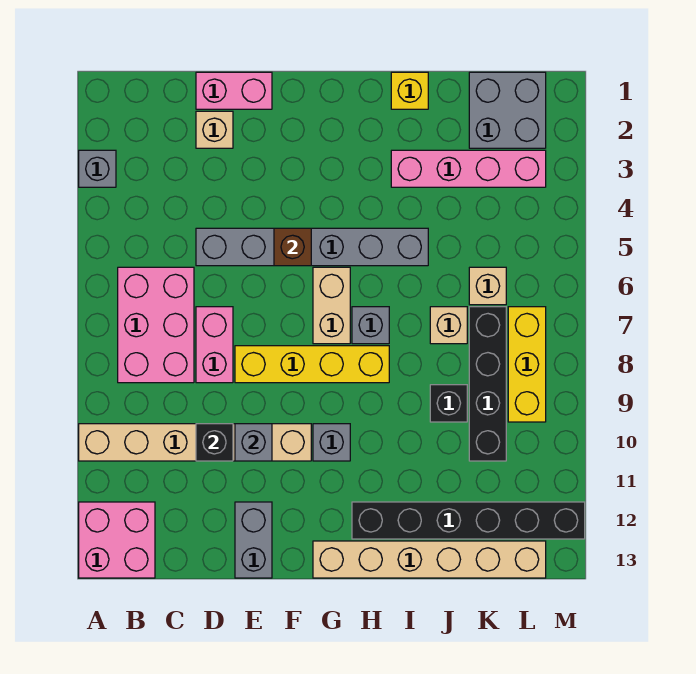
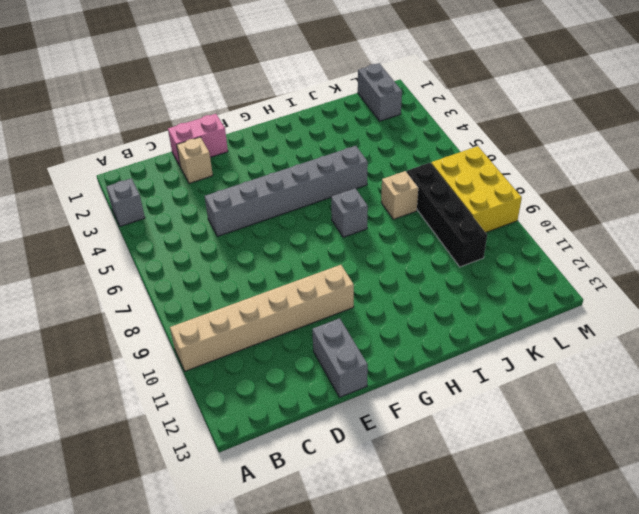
grey brick L1:L2 level 1 -> grey brick K1:L2 level 1
yellow brick L7:M9 level 1 -> yellow brick L7:L9 level 1
none -> pink brick A12:B13 level 1
none -> pink brick B6:C8 level 1
none -> pink brick D7:D8 level 1

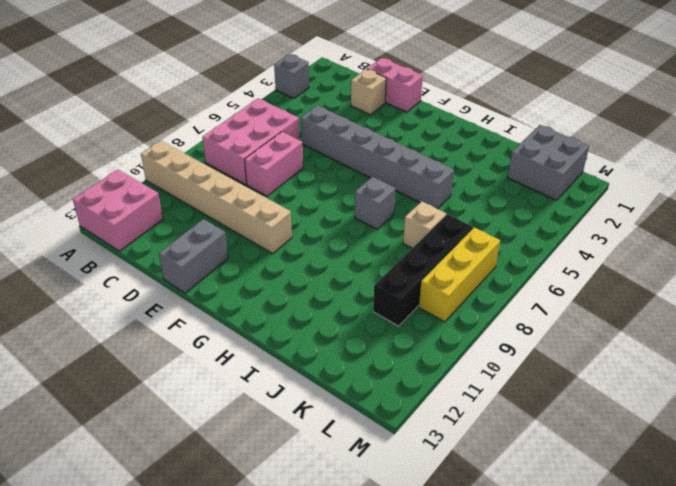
none -> yellow brick E8:H8 level 1
none -> tan brick G6:G7 level 1
none -> grey brick G10 level 1

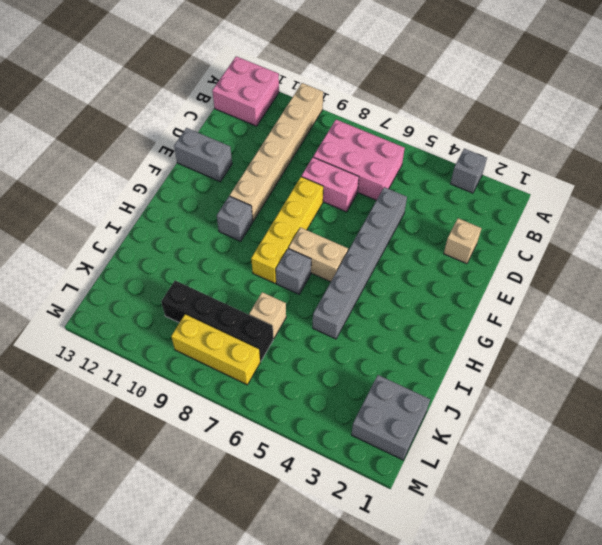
none -> pink brick D1:E1 level 1
none -> tan brick G13:L13 level 1
none -> black brick H12:M12 level 1

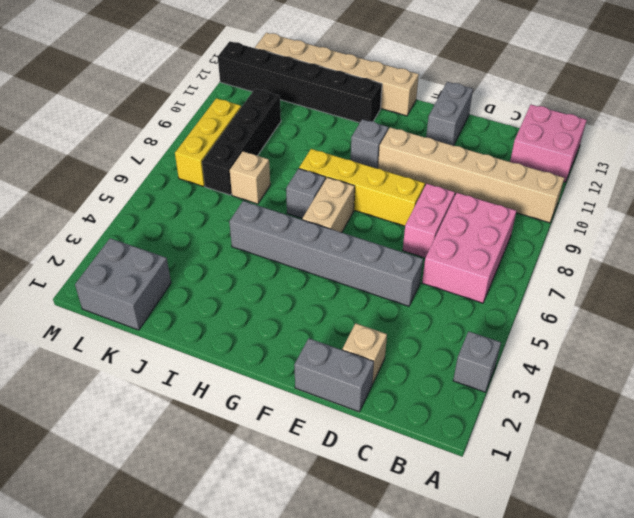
grey brick D1:E1 level 1 -> pink brick D1:E1 level 1
none -> yellow brick I1 level 1
none -> pink brick I3:L3 level 1
none -> black brick J9 level 1

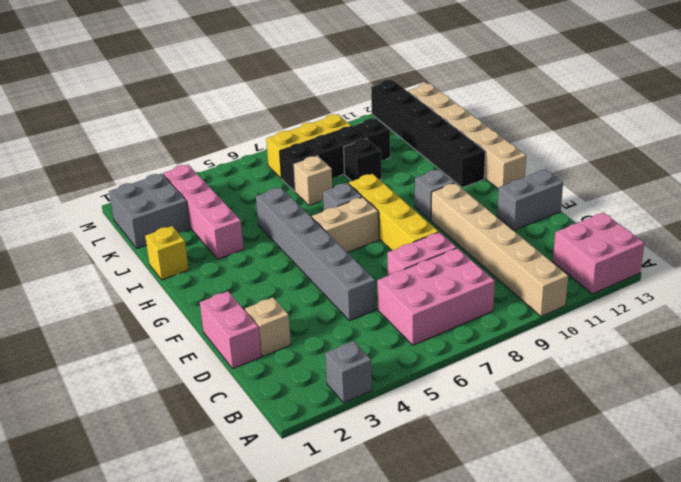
none -> tan brick K6 level 1
none -> black brick D10 level 2
none -> grey brick E10 level 2

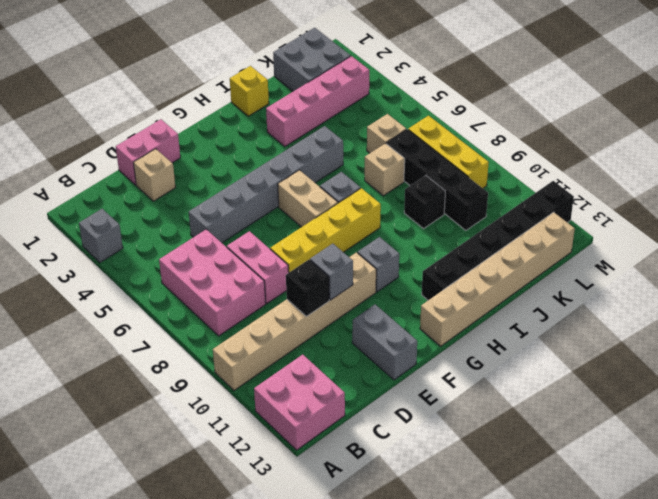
none -> brown brick F5 level 2

